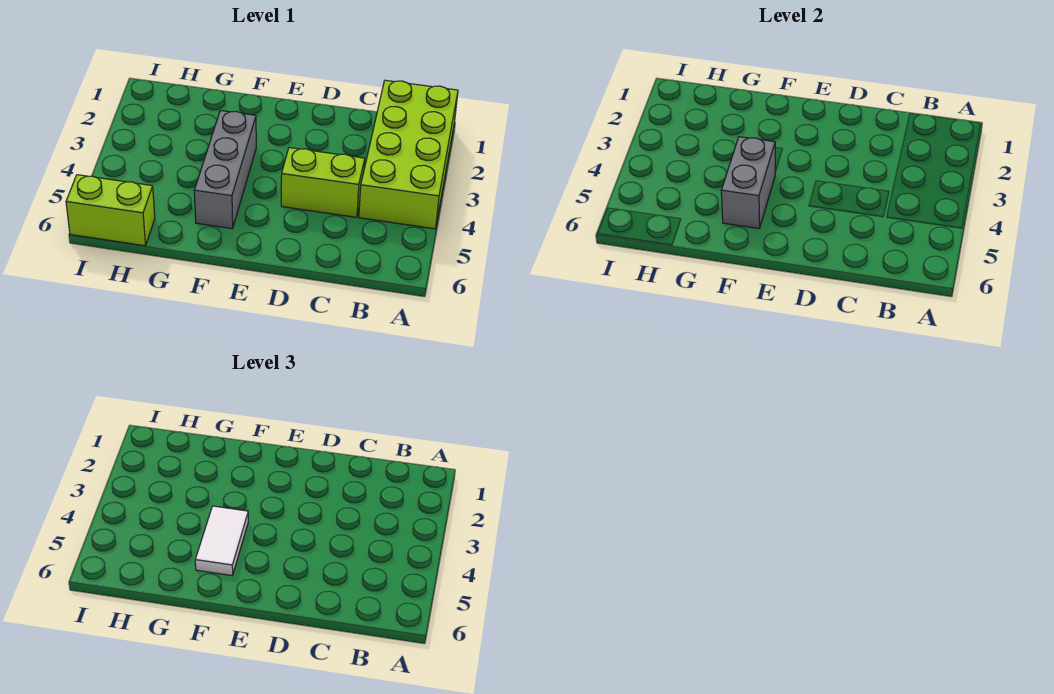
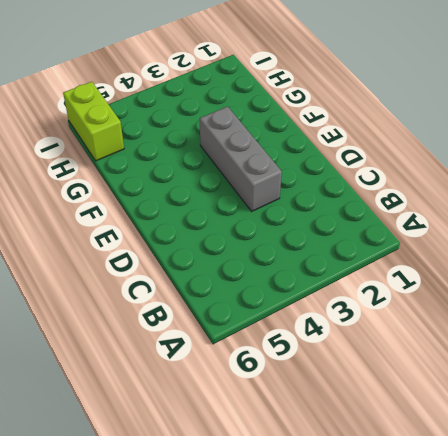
grey brick D3:F3 level 1 -> grey brick F3:F5 level 1
none -> lime brick A1:B4 level 1
none -> lime brick C4:D4 level 1

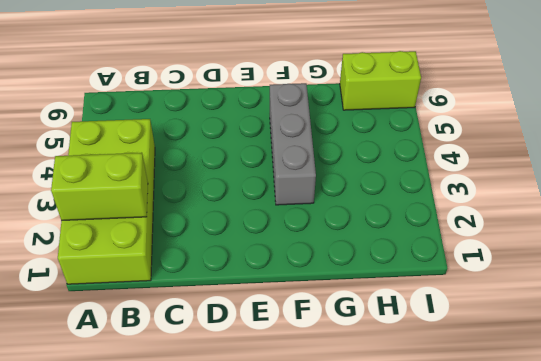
lime brick A2:B2 level 2 -> lime brick C4:D4 level 1
none -> grey brick F4:F5 level 2
none -> white tile F4:F5 level 3

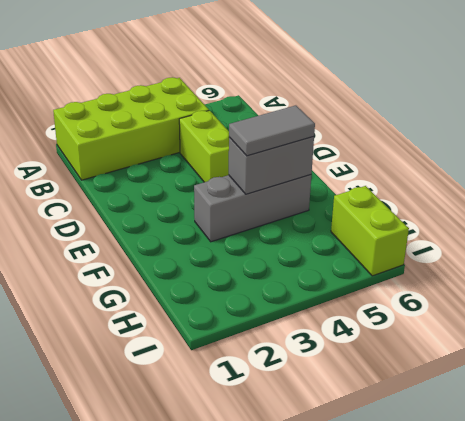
grey tile F4:F5 level 3 -> white tile F4:F5 level 3

